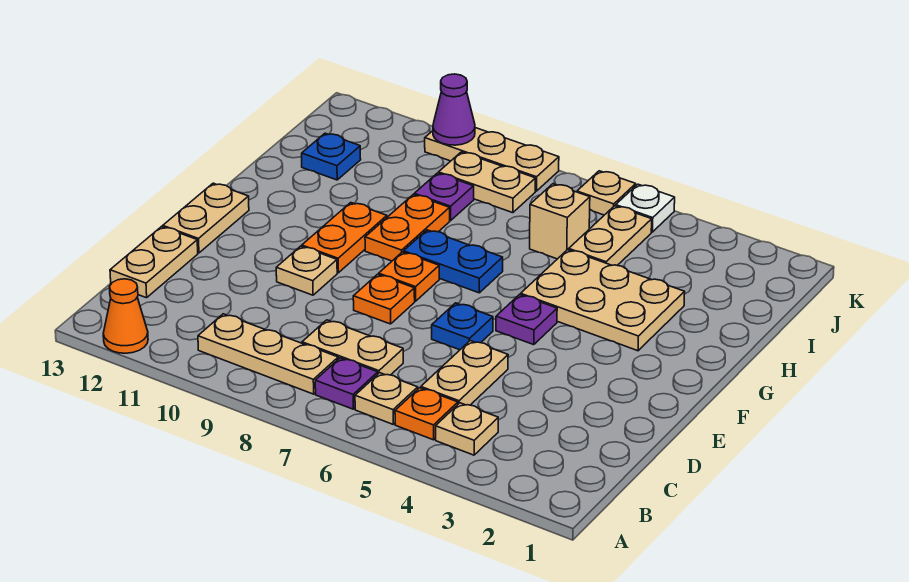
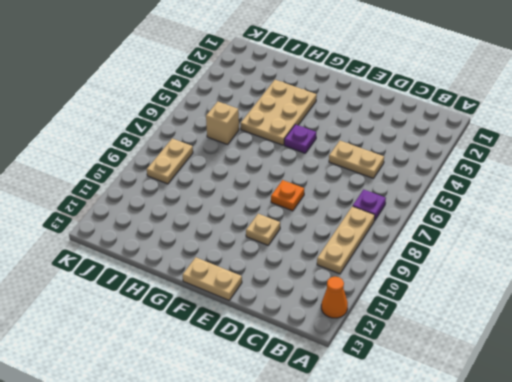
none -> tan plate B4 level 1
none -> orange plate B5 level 1
none -> tan plate B6 level 1

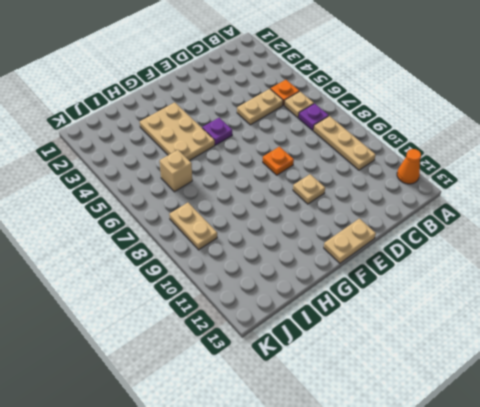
none -> tan plate B4 level 1
none -> tan plate C7:C8 level 1
none -> tan plate C13:D13 level 1

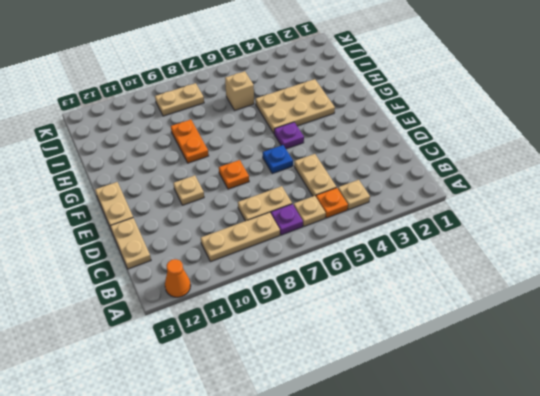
none -> orange plate F8 level 1
none -> orange plate F10:G10 level 1
none -> blue plate G7:G8 level 1

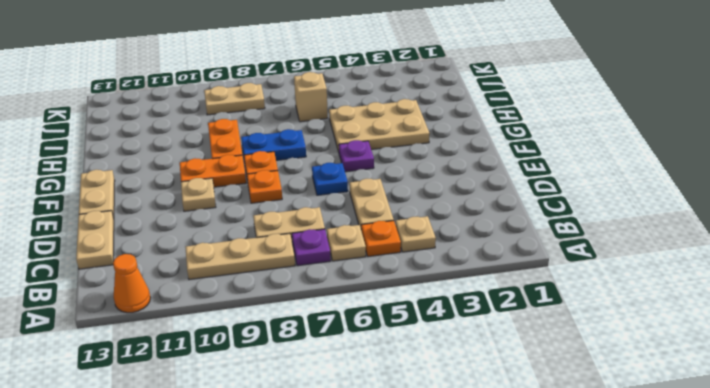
orange plate F9:F10 level 1 -> orange plate F10:G10 level 1
none -> tan plate I5:J5 level 1
none -> purple plate I9 level 1
none -> blue plate I12 level 1

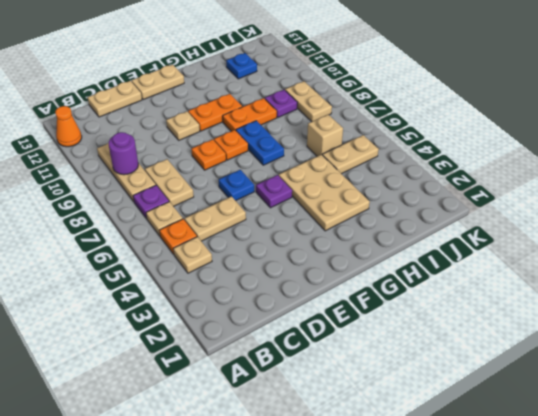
purple round brick B9 level 2 -> none
none -> white plate K5 level 1
none -> tan plate K6 level 1
none -> tan plate K8:K10 level 1

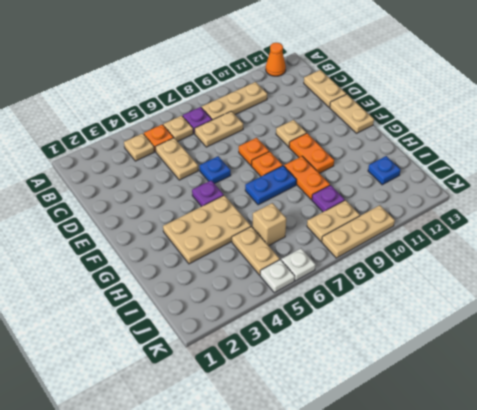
white plate K6 level 1 -> tan plate K6 level 1
none -> purple cone K10 level 2

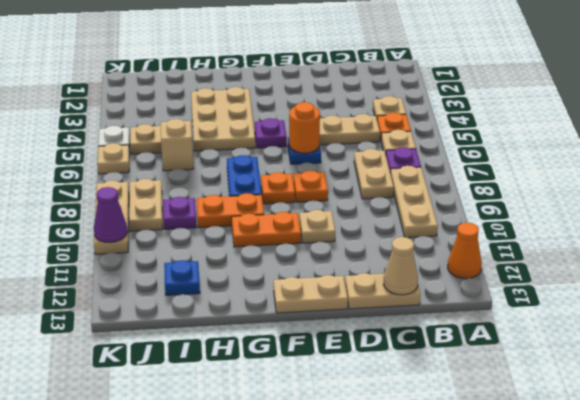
tan cone C13 level 2 -> none
orange round brick E6 level 2 -> none

